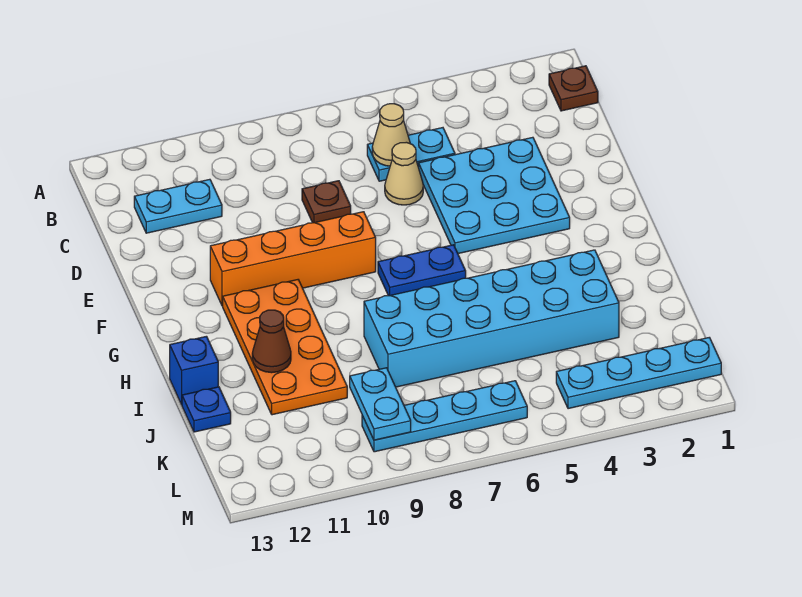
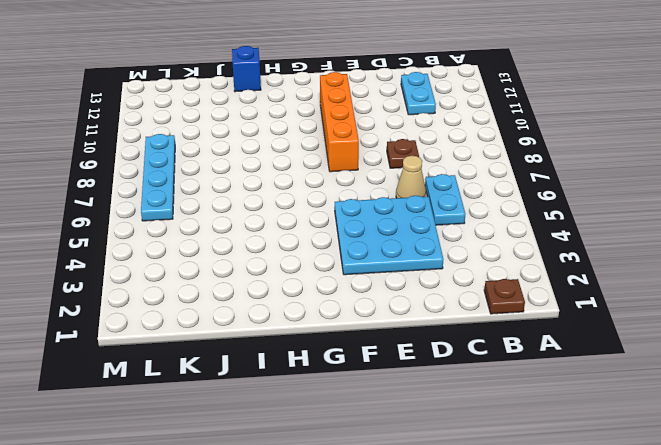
none -> blue plate G6:G7 level 1
none -> orange plate G10:J11 level 1
none -> cyan brick I3:J8 level 1

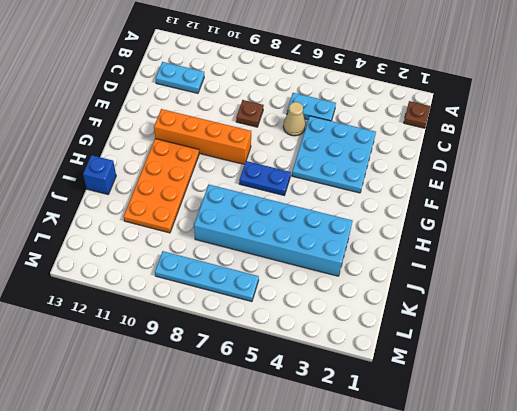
none -> blue plate J13 level 1
none -> cyan plate L1:L4 level 1
none -> tan cone C6 level 2

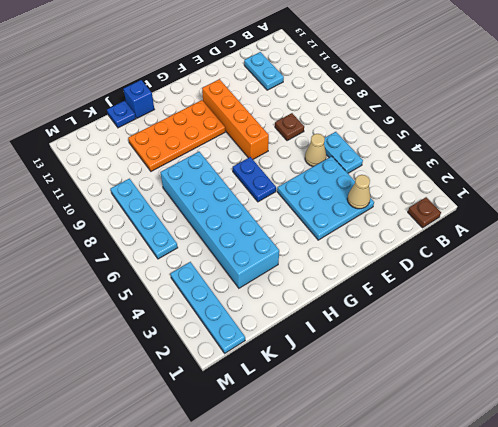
tan cone D3 level 2 -> tan cone C6 level 2
none -> brown cone I11 level 2
none -> cyan plate K9:L9 level 2

